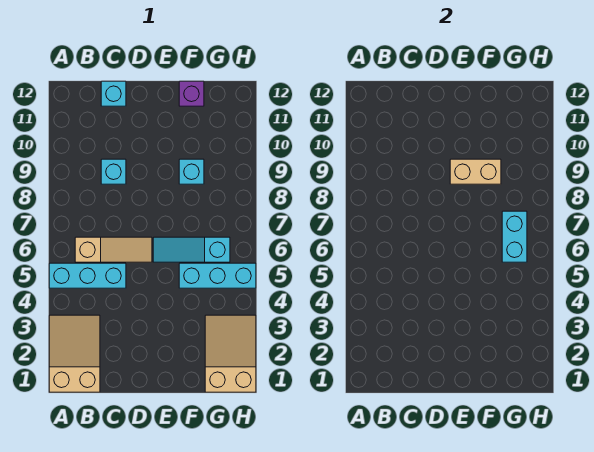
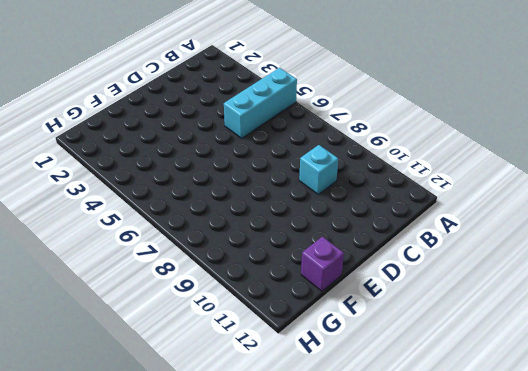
none -> tan slope A1:B3 level 1 top 1
none -> tan slope B6:D6 level 1 top B
none -> cyan brick C12 level 1

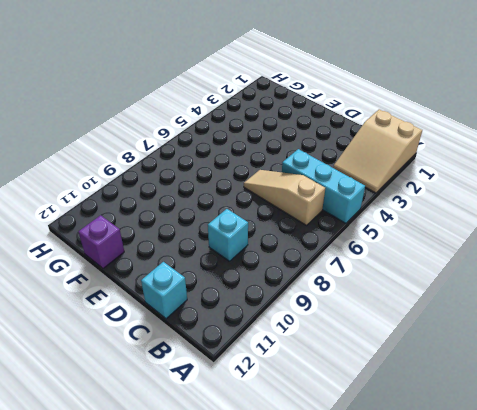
none -> cyan slope E6:G6 level 1 top G
none -> cyan brick F5:H5 level 1
none -> cyan brick F9 level 1

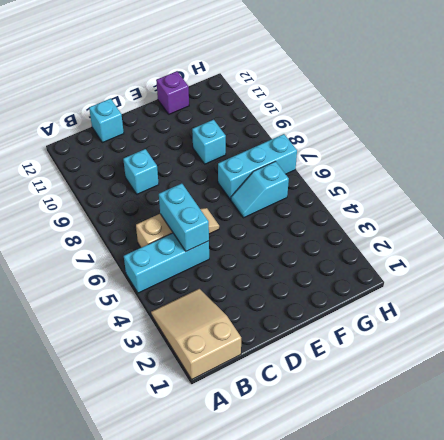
cyan brick C5:C6 level 2 -> cyan brick G6:G7 level 2
cyan slope F6:G6 level 1 top G -> cyan slope E6:G6 level 1 top G
cyan brick F7:H7 level 1 -> cyan brick F5:H5 level 1
none -> tan slope G1:H3 level 1 top 1
none -> tan brick E9:F9 level 2

